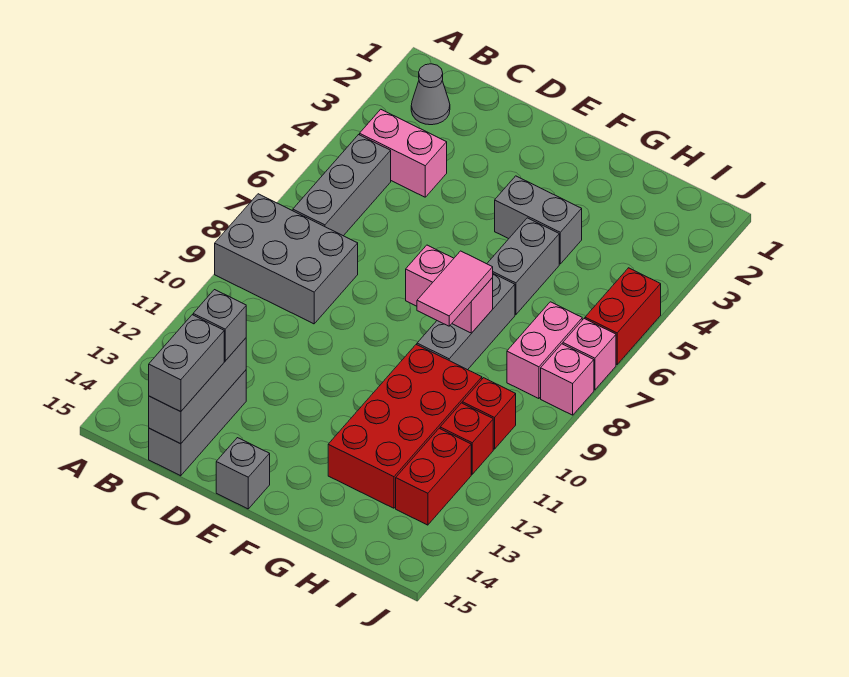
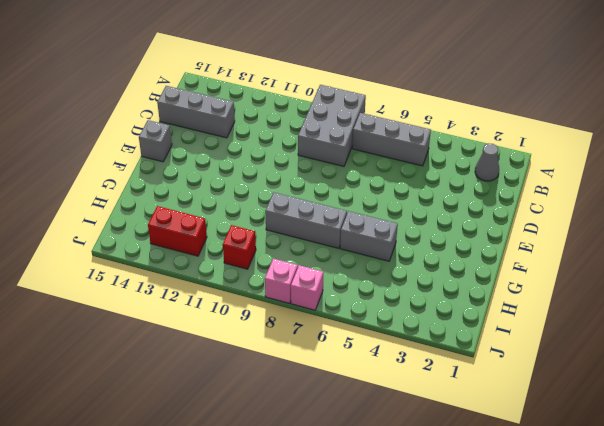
none -> pink brick B4:C4 level 1
none -> grey brick F4:G4 level 1
none -> red brick G10:H13 level 1

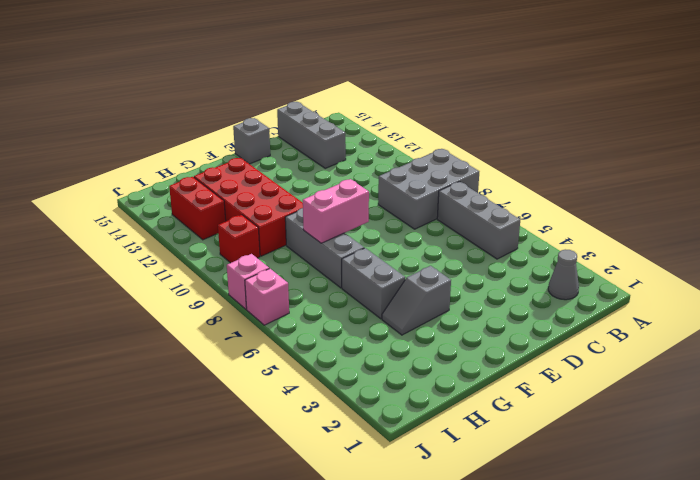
grey slope F4:G4 level 1 top F -> grey brick F4:G4 level 1
none -> pink brick B4:C4 level 1
none -> pink brick I7:I8 level 1
none -> red brick I11 level 1

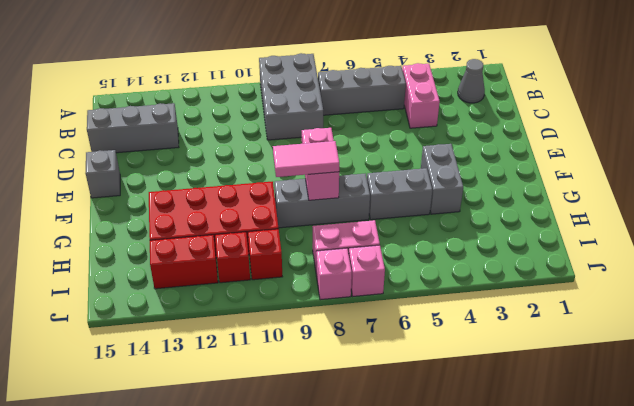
none -> red brick J5:J6 level 1
none -> grey brick C13:C15 level 2
none -> grey brick C13 level 3

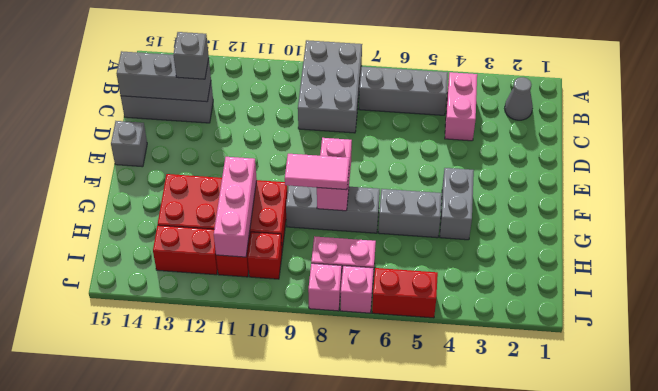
pink brick G11:I11 level 2 -> none
none -> grey brick C14:C15 level 3

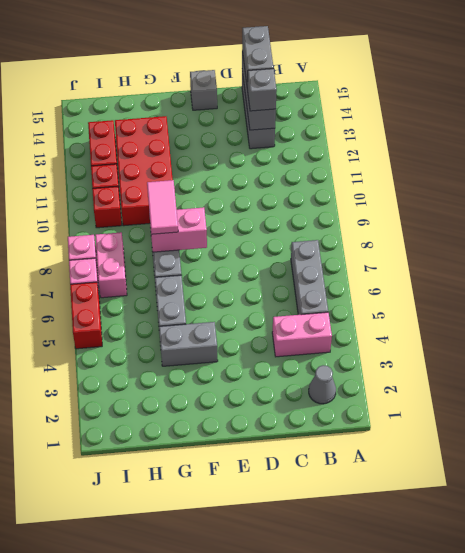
none -> grey brick A8:C9 level 1

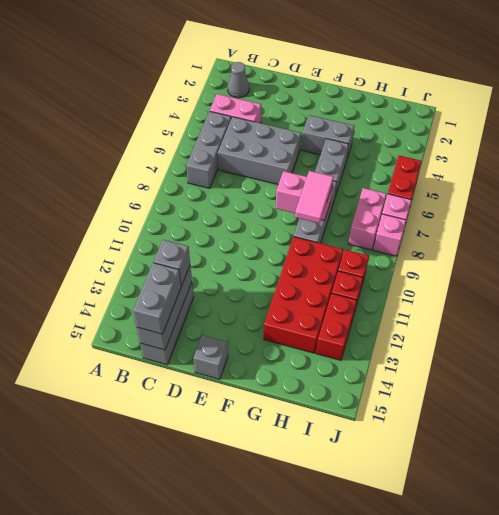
grey brick C5:E6 level 1 -> grey brick A8:C9 level 1

